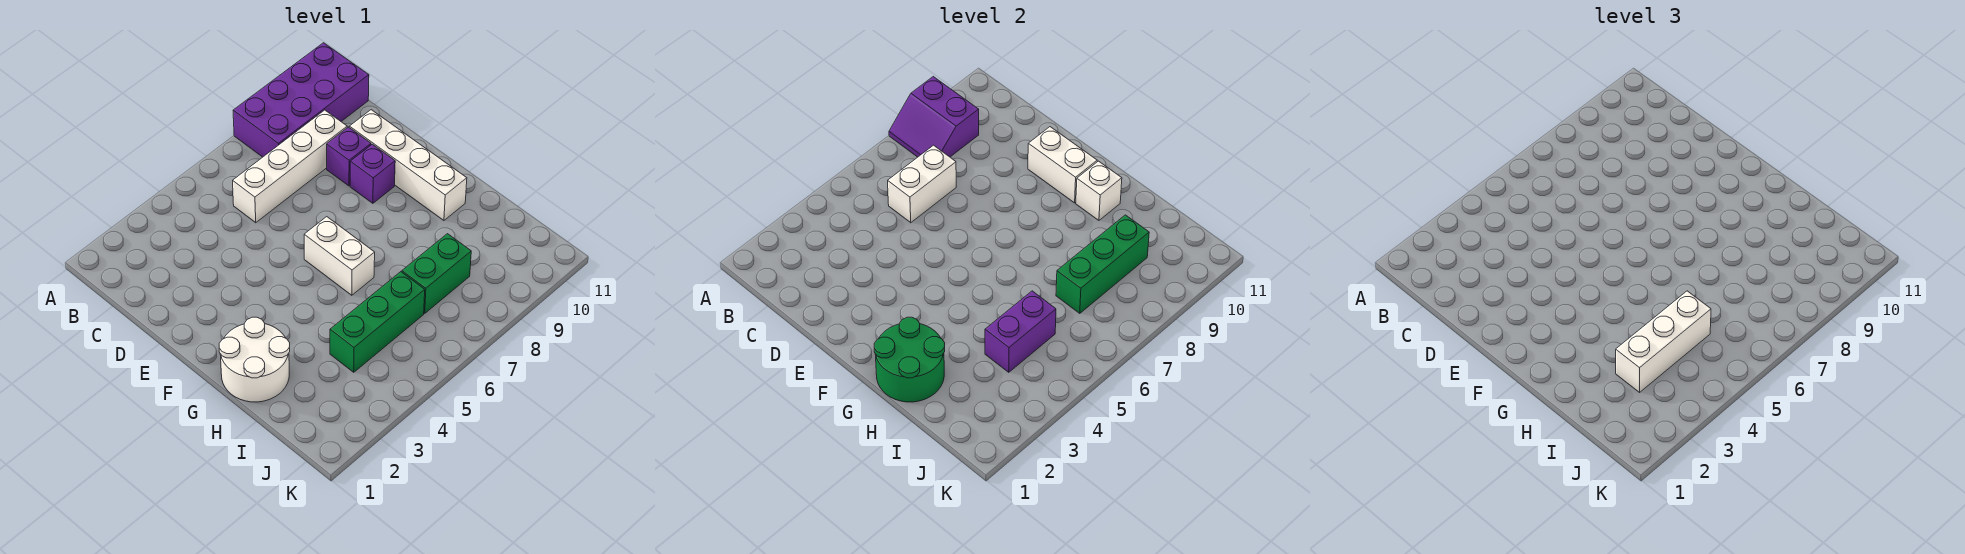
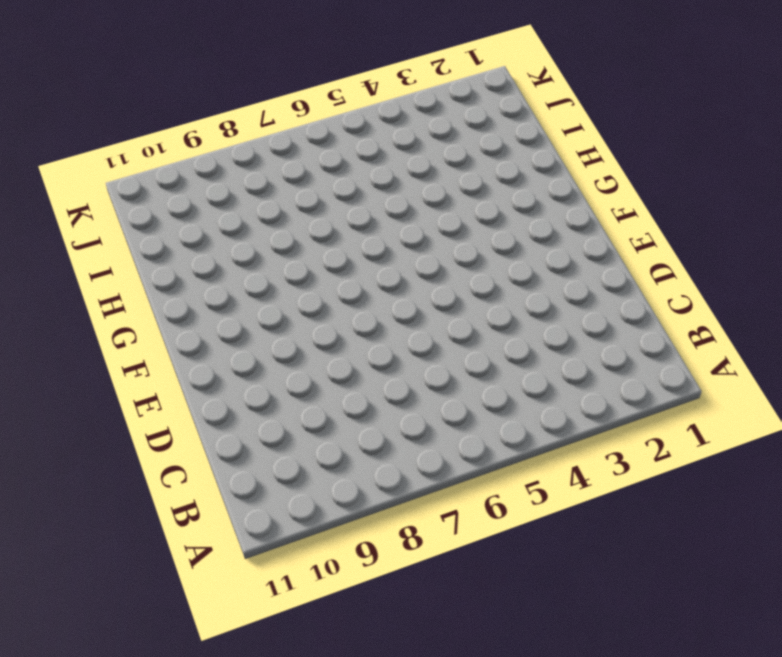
none -> purple brick A8:B11 level 1
none -> white brick C6:C9 level 1
none -> purple brick D9 level 1

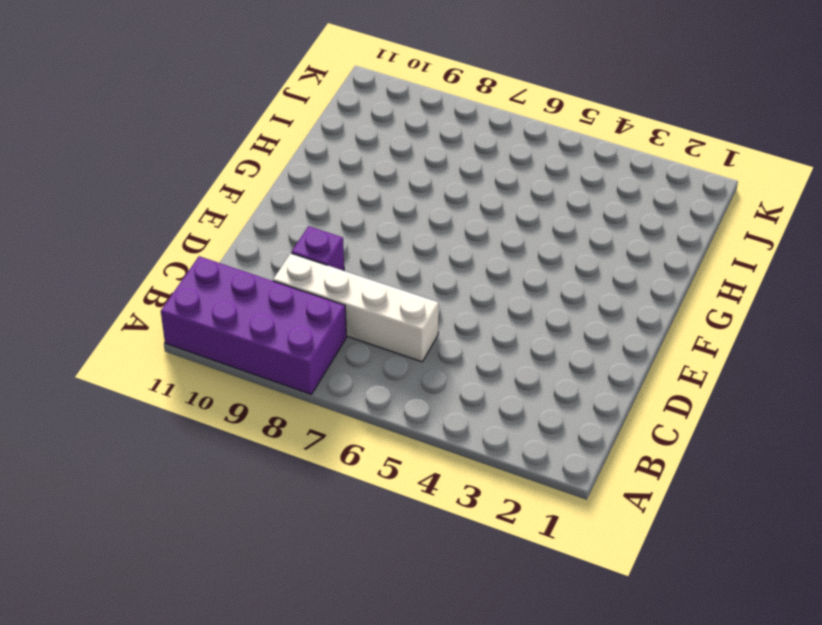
none -> white brick D10:G10 level 1
none -> purple brick E9 level 1
none -> white brick F6:G6 level 1

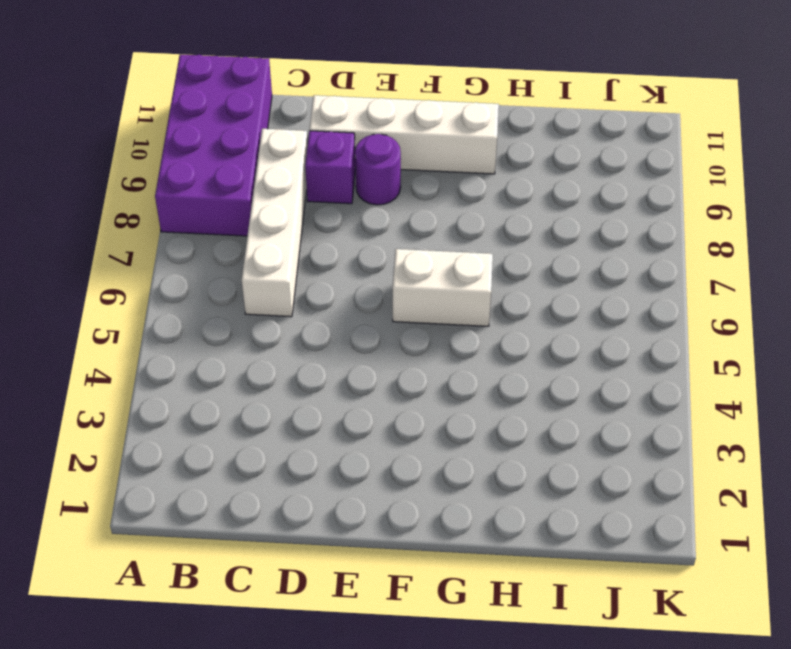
purple round brick E9 level 1 -> purple brick E9 level 1
none -> white round brick G1:H2 level 1
none -> green brick I4:I6 level 1
none -> green brick I7:I8 level 1

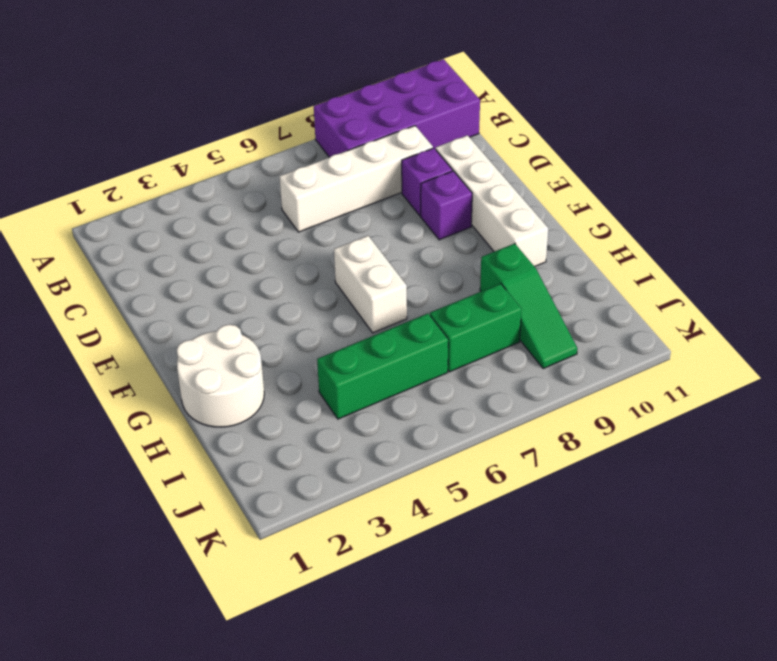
green slope H9:J9 level 1 top H -> none
none -> purple slope A8:B9 level 2 top 9
none -> white brick C6:C7 level 2
none -> white brick E10:F10 level 2

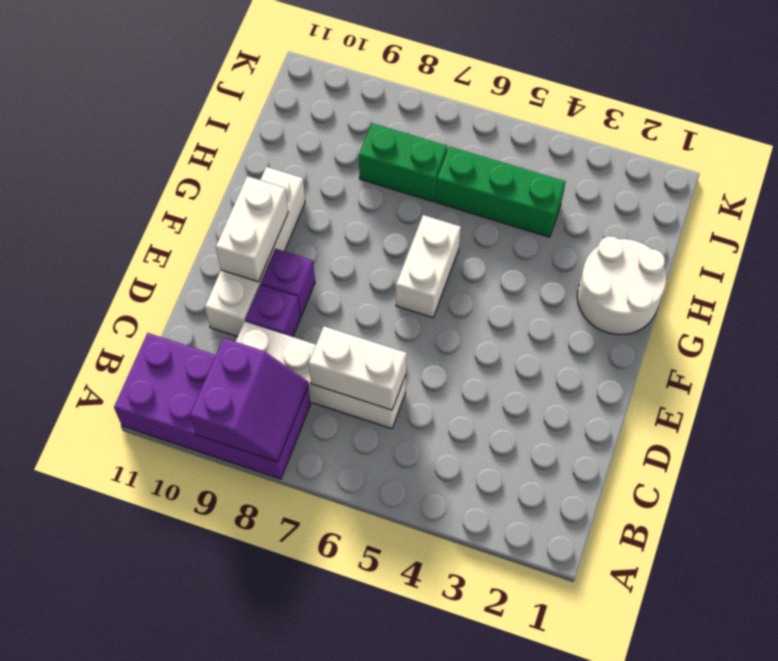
none -> green round brick G1:H2 level 2
none -> white brick G10 level 2
none -> purple brick I4:I5 level 2

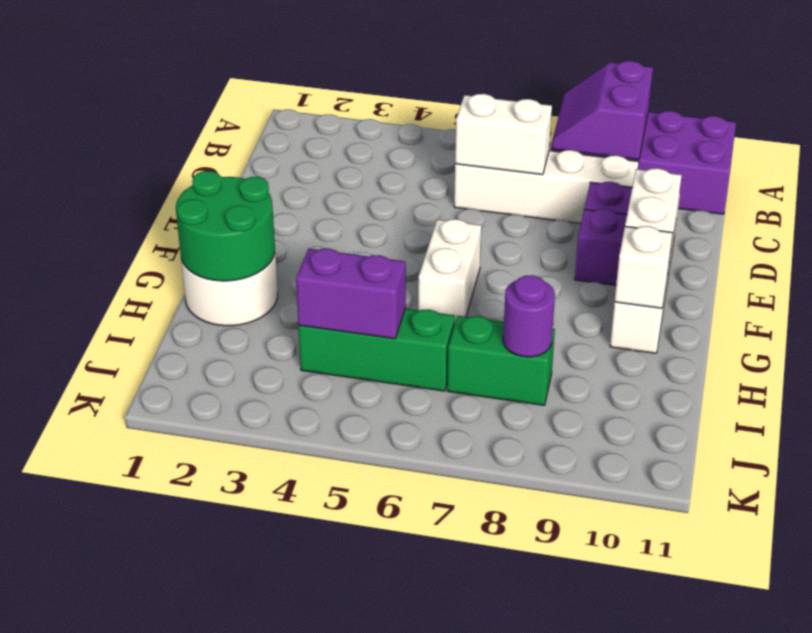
purple round brick I8 level 2 -> green brick I7:I9 level 2
none -> white brick I3:I5 level 3

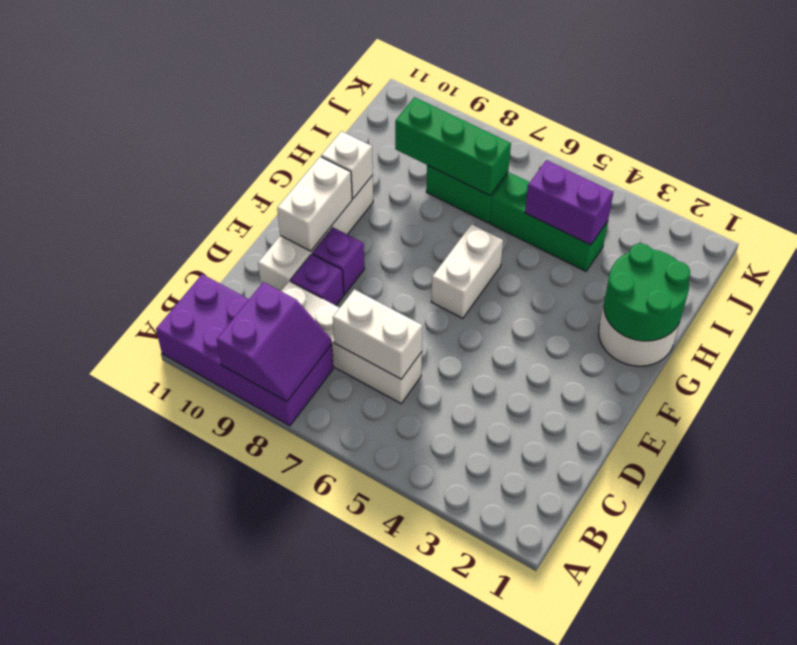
none -> white brick I3:I5 level 3

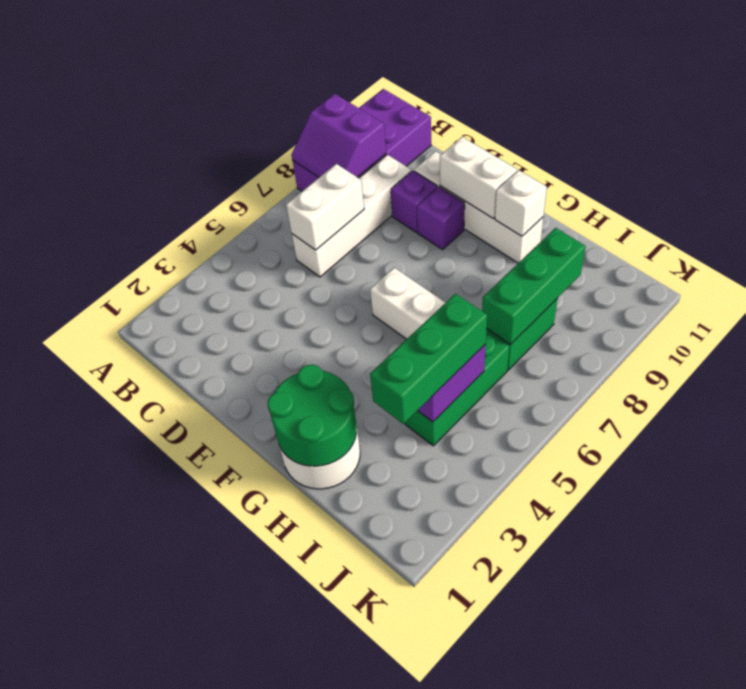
green brick I3:I5 level 3 -> white brick I3:I5 level 3

